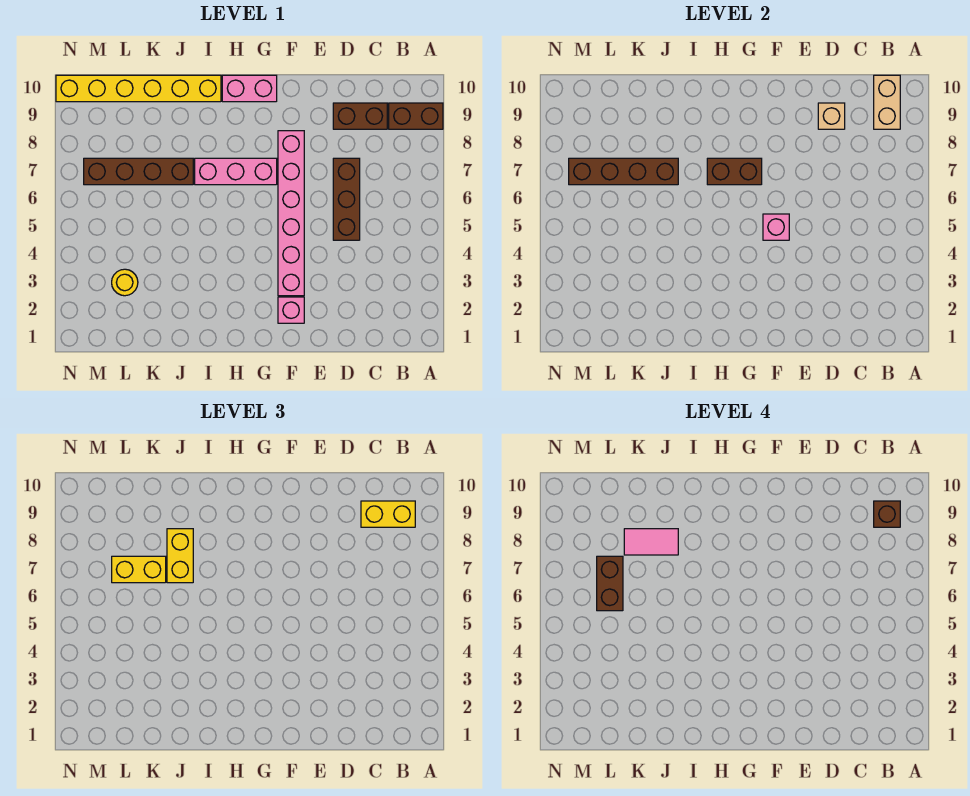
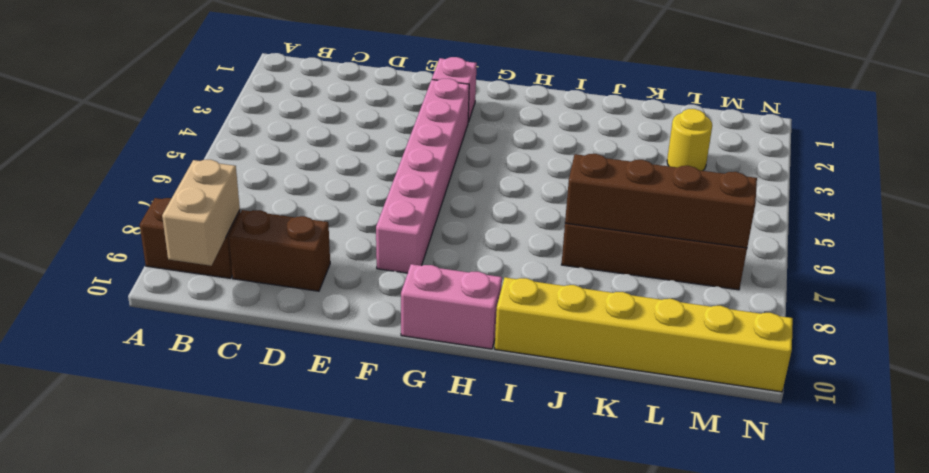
none -> brown brick D5:D7 level 1
none -> pink brick G7:I7 level 1
none -> tan brick D9 level 2

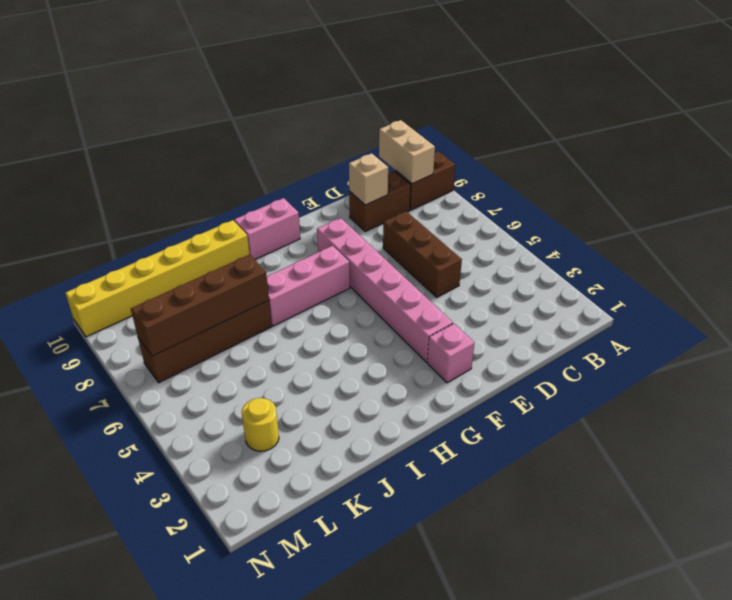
none -> pink brick F5 level 2
none -> brown brick G7:H7 level 2
none -> yellow brick B9:C9 level 3

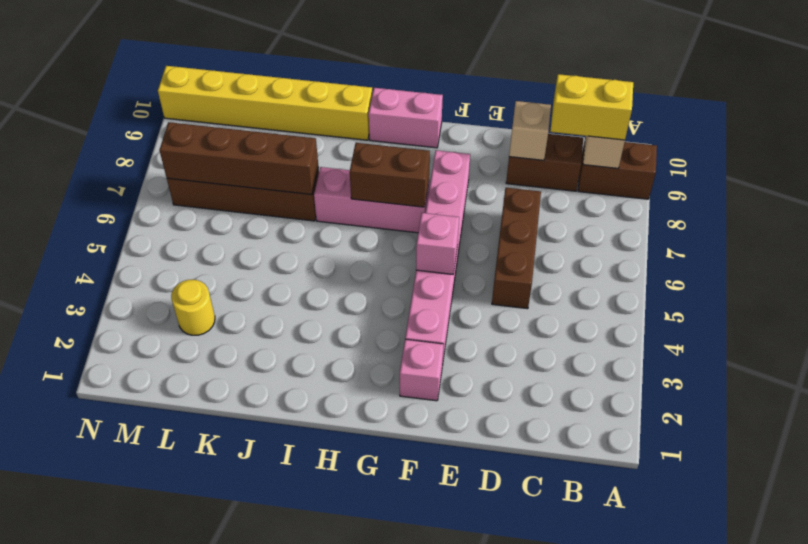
none -> yellow brick J7:J8 level 3
none -> yellow brick K7:L7 level 3
none -> brown brick B9 level 4

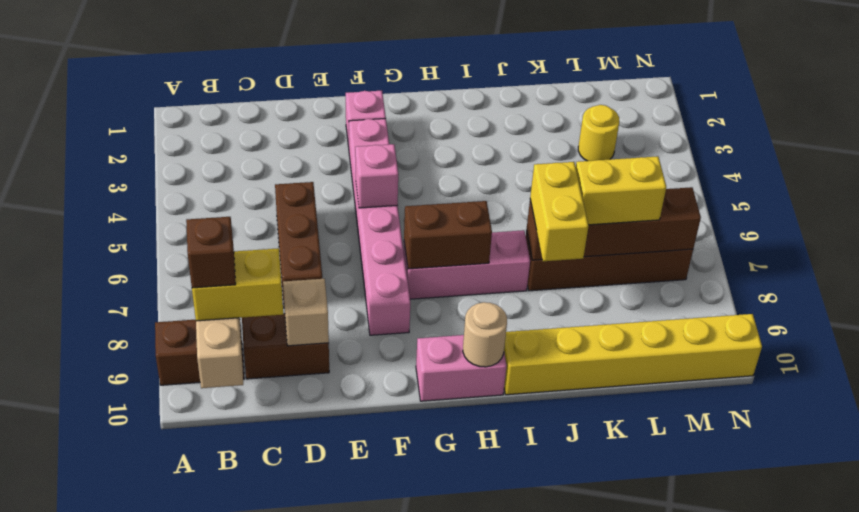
tan round brick H10 level 2 -> none
none -> pink tile J8:K8 level 4
none -> brown brick L6:L7 level 4

